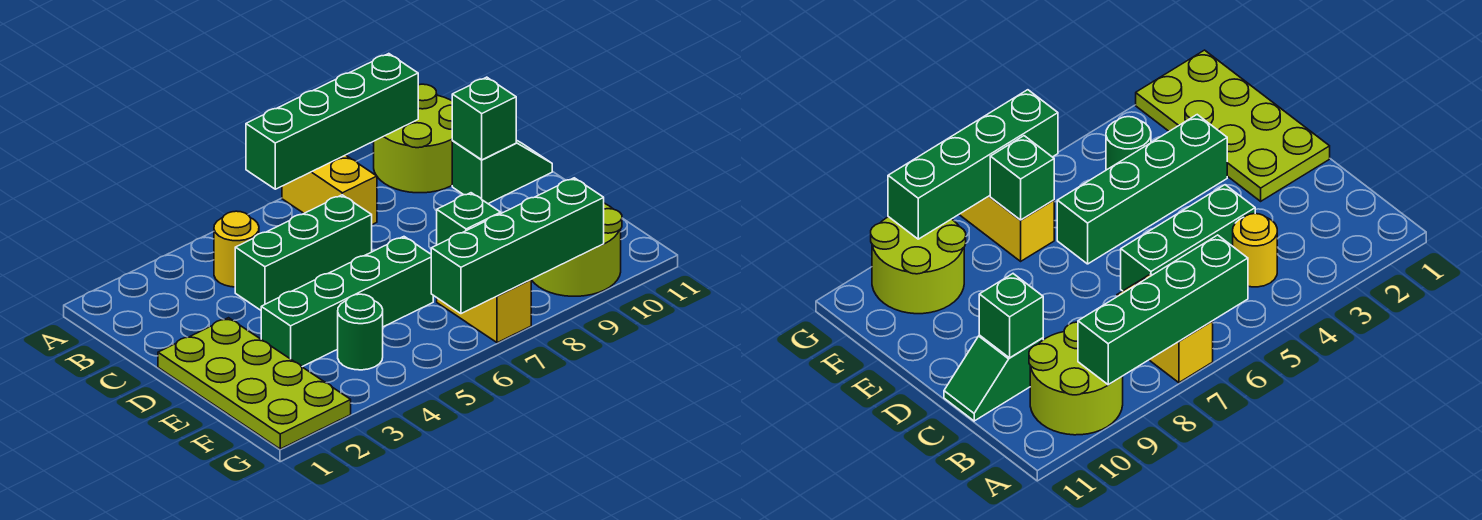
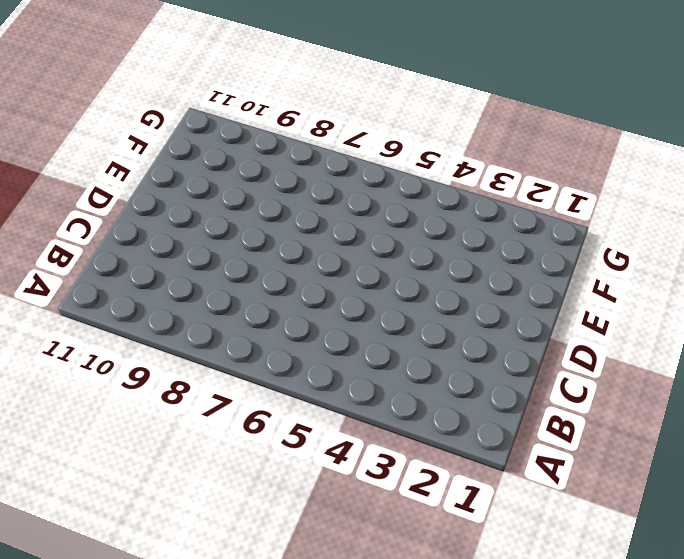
none -> yellow brick A7:B7 level 1
none -> lime round brick A9:B10 level 1
none -> yellow round brick B4 level 1

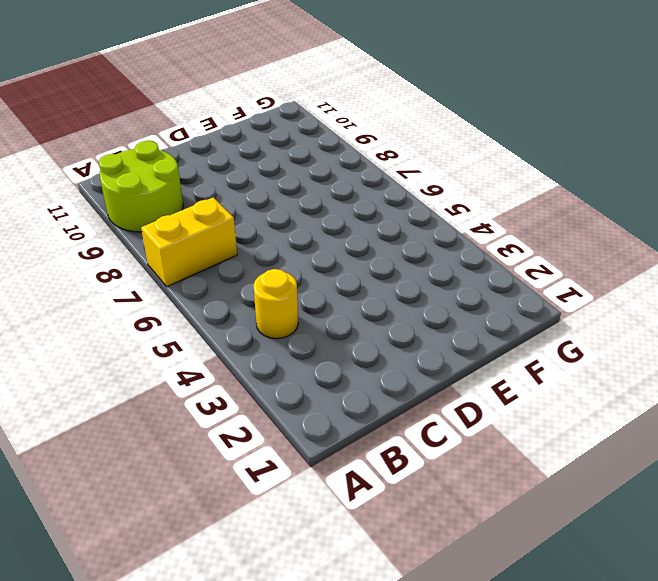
none -> green brick C4:C6 level 1
none -> green slope C10:C11 level 1 top 10
none -> lime plate D1:G2 level 1

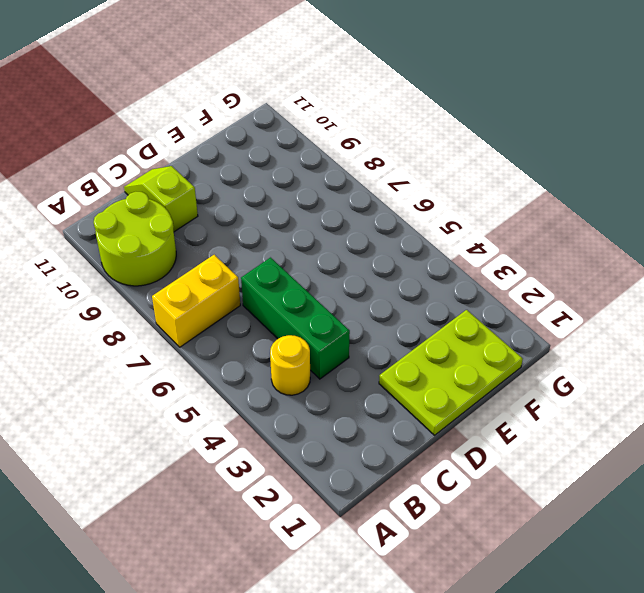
lime slope C10:C11 level 1 top 10 -> green slope C10:C11 level 1 top 10
lime plate D1:F2 level 1 -> lime plate D1:G2 level 1
none -> green brick E3:E6 level 1
none -> green round brick F4 level 1
none -> yellow brick F7:G7 level 1

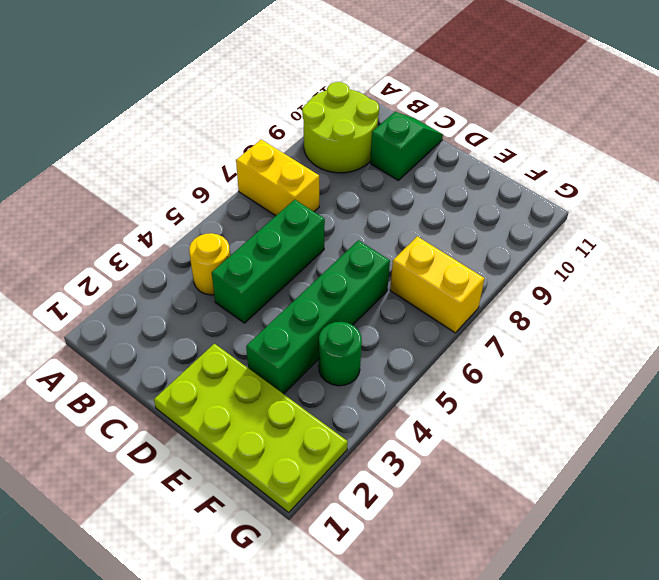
none -> lime round brick F9:G10 level 1
none -> green brick A6:A9 level 2
none -> green brick C10 level 2

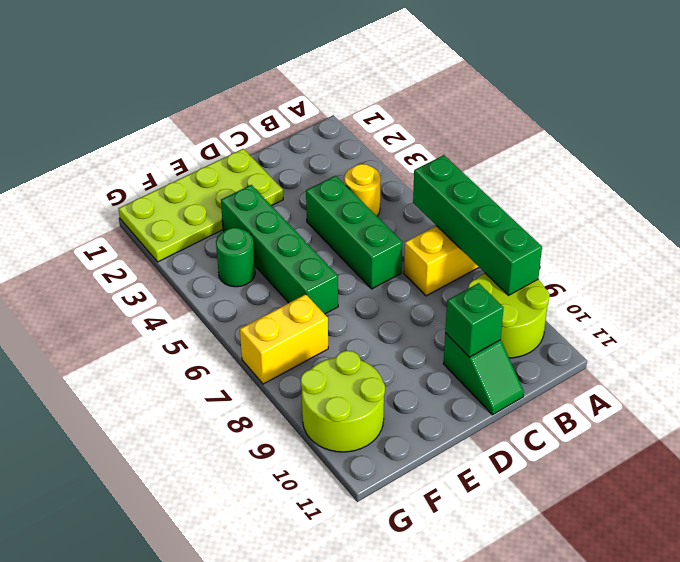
none -> green brick F7 level 2
none -> green brick G6:G9 level 2

